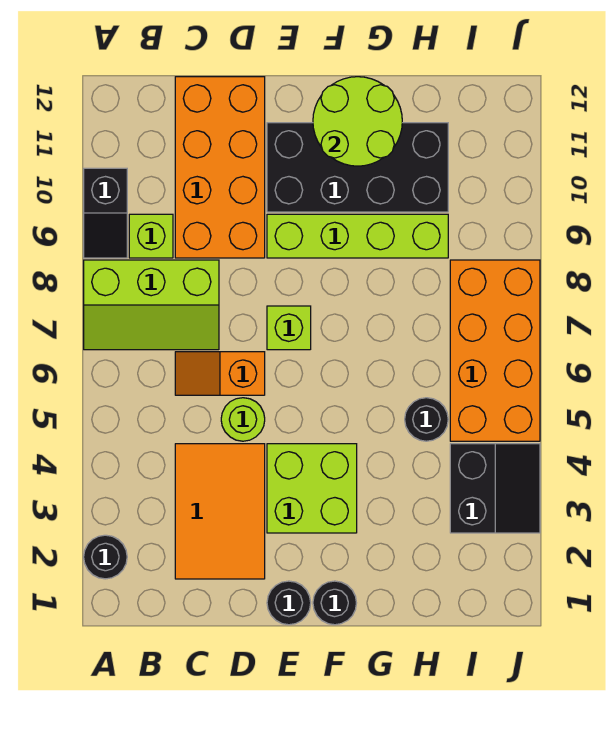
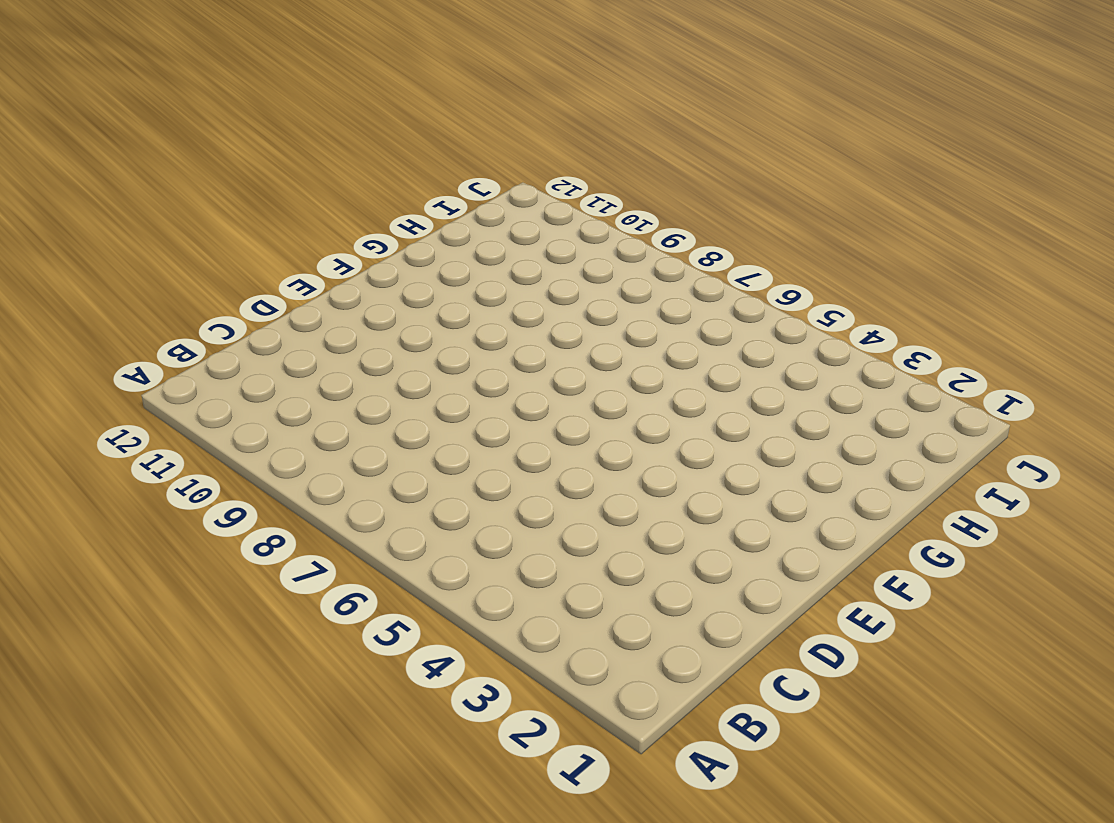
none -> black round brick A2 level 1
none -> lime slope A7:C8 level 1 top 8
none -> black slope A9:A10 level 1 top 10

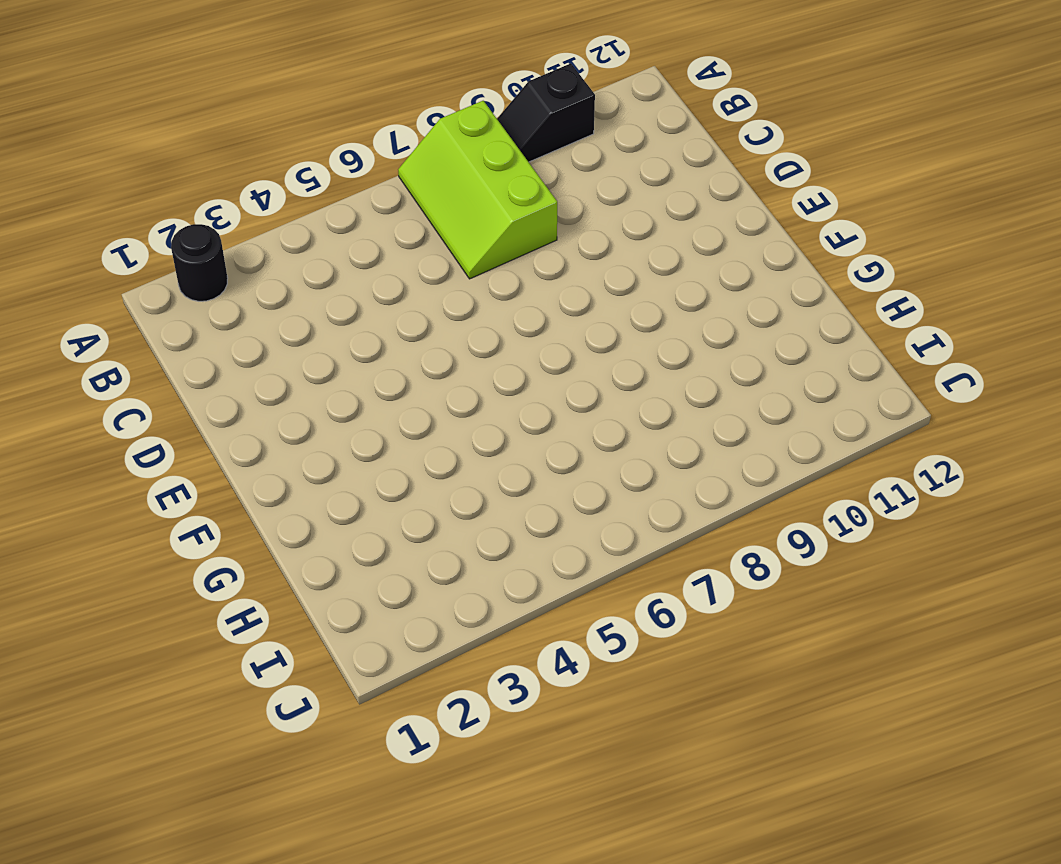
none -> lime brick B9 level 1
none -> orange tile C2:D4 level 1
none -> orange slope C6:D6 level 1 top D

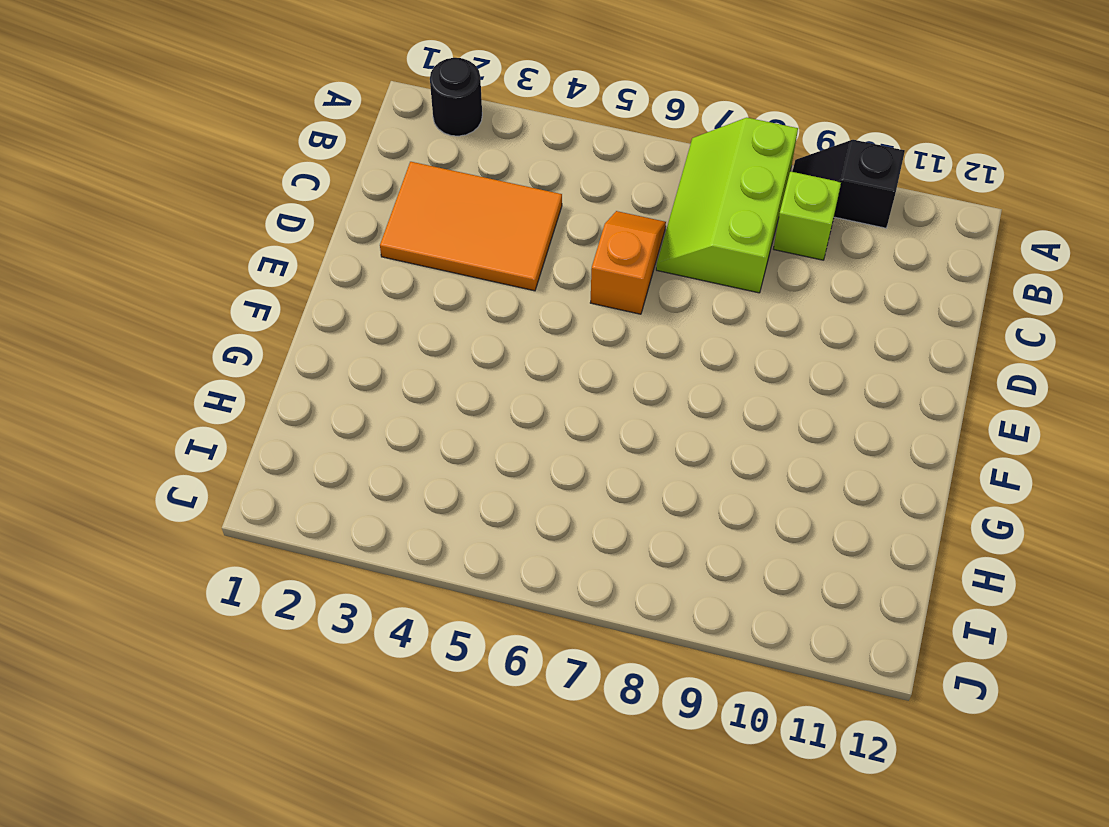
none -> orange brick C9:D12 level 1
none -> lime round brick D5 level 1
none -> black round brick E1 level 1

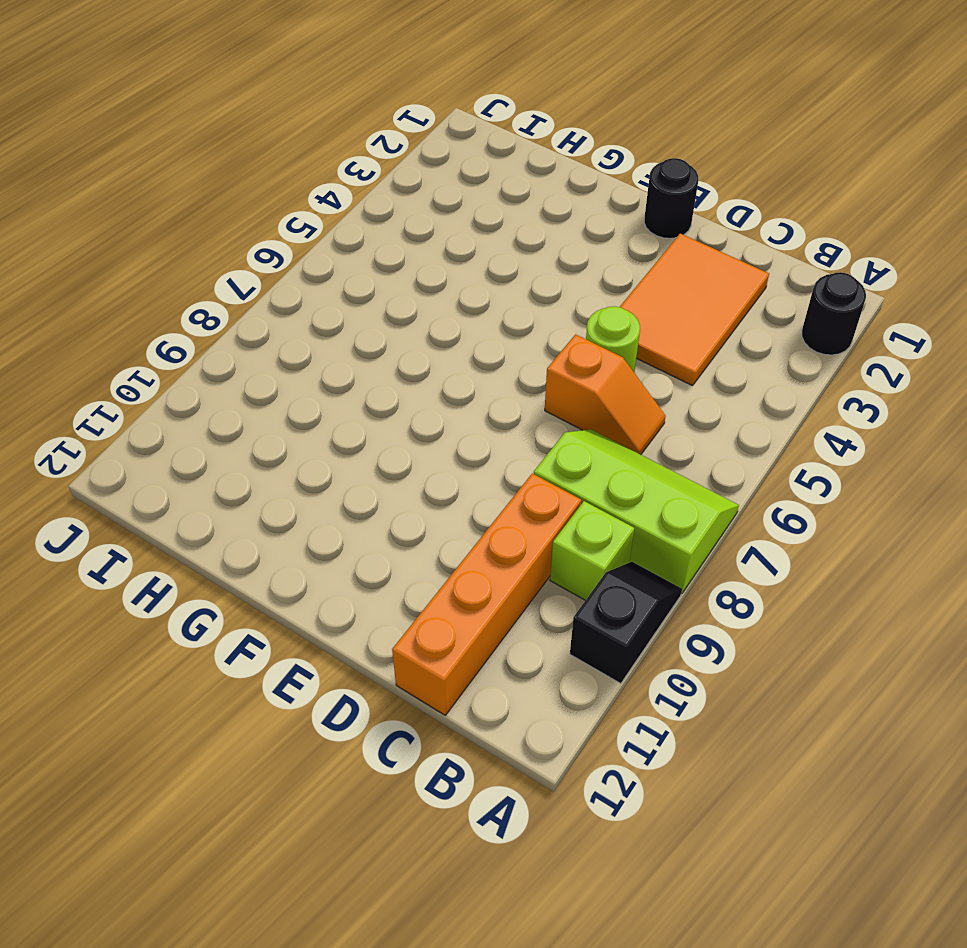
orange brick C9:C12 level 1 -> orange brick C9:D12 level 1
none -> lime brick E3:F4 level 1
none -> lime brick E7 level 1
none -> lime brick E9:H9 level 1

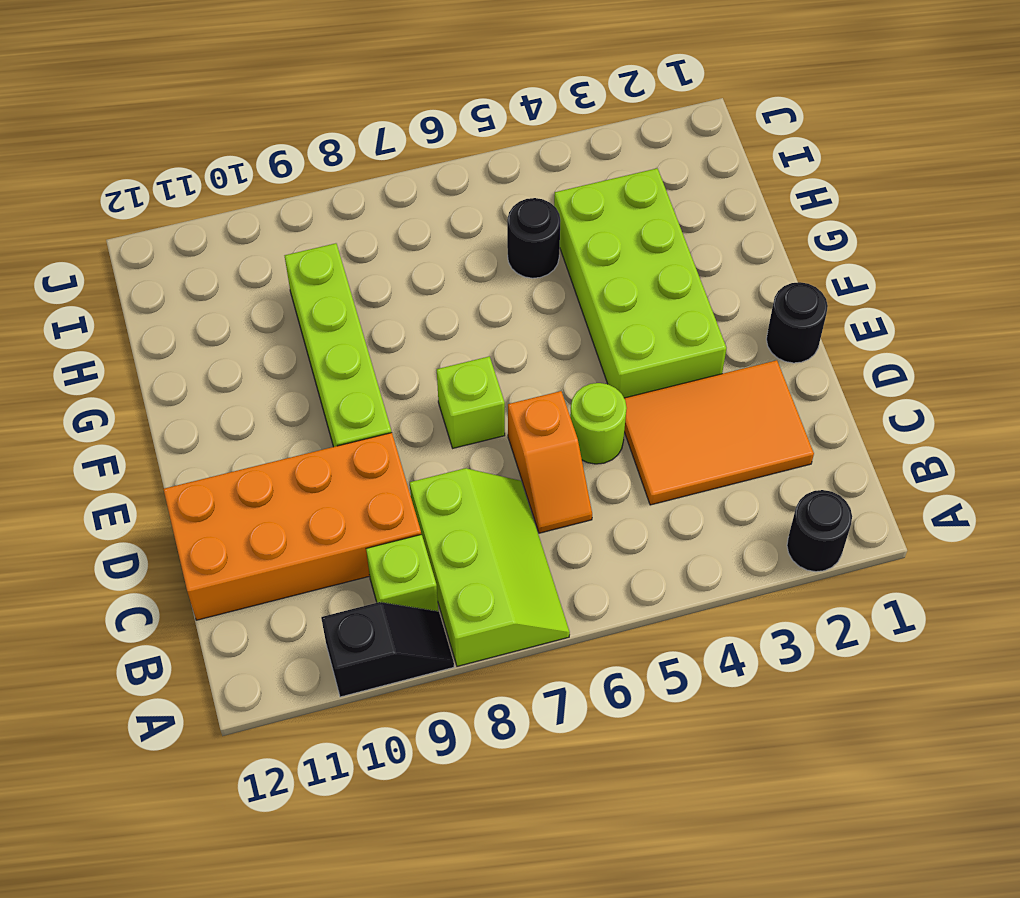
lime brick E3:H4 level 1 -> lime brick E3:F4 level 1
none -> black brick E10:H11 level 1
none -> black round brick F1 level 1
none -> black slope I3:J4 level 1 top I

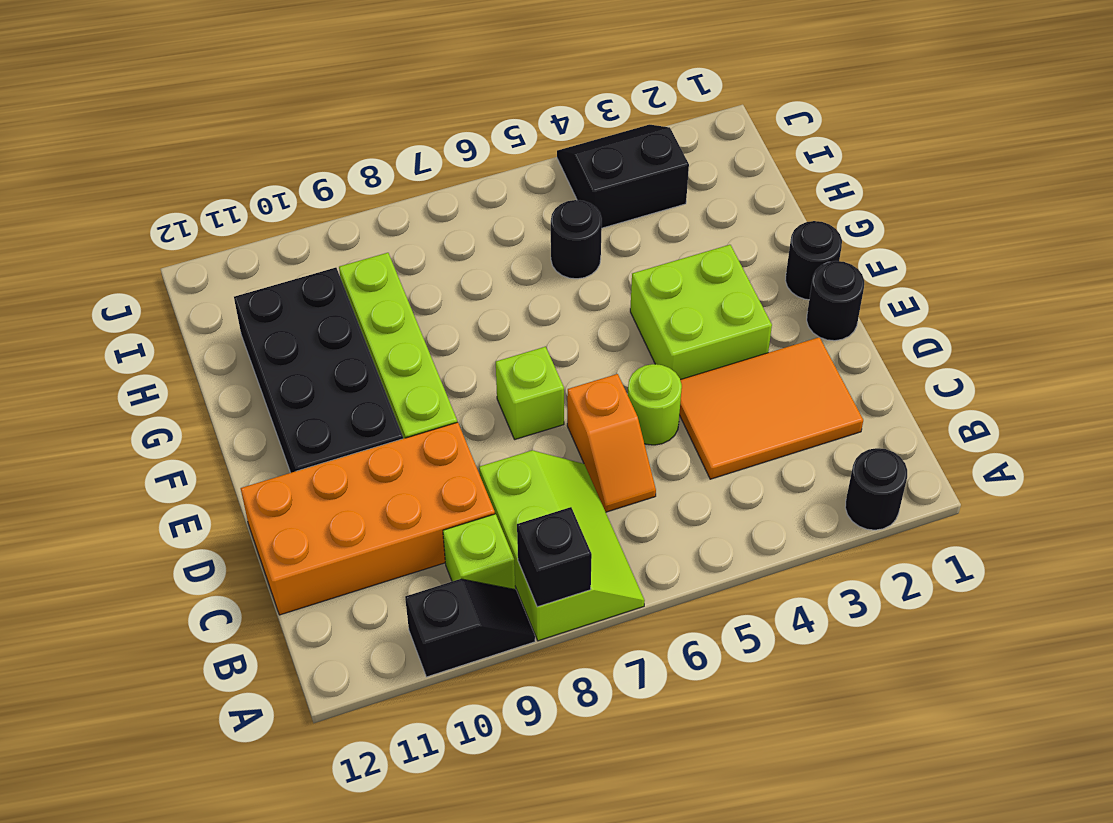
black brick A8 level 2 -> none
none -> orange brick I5:J8 level 1
none -> lime round brick F11:G12 level 2

